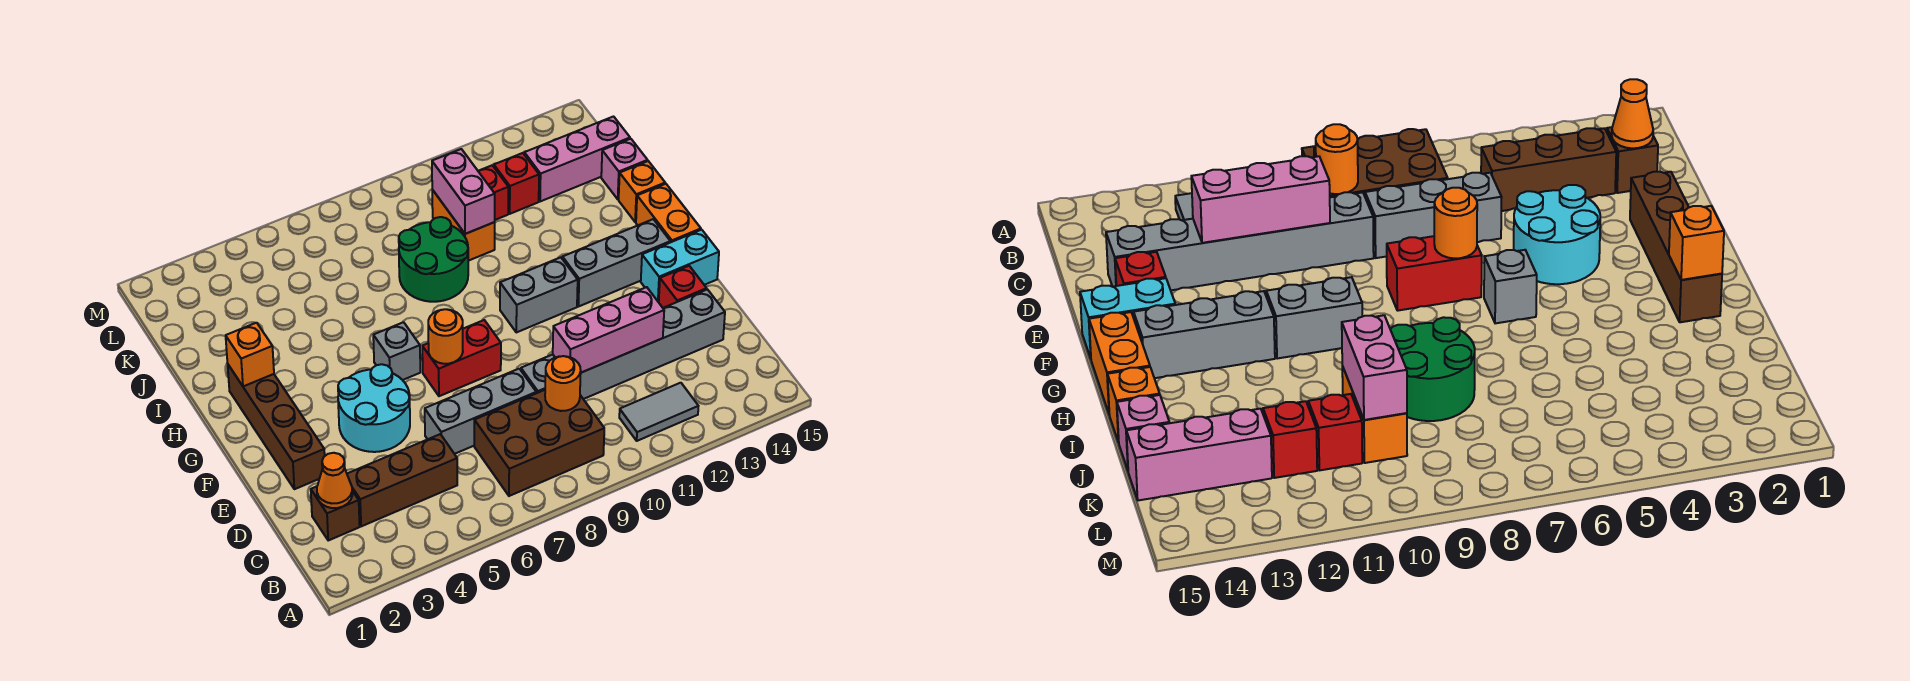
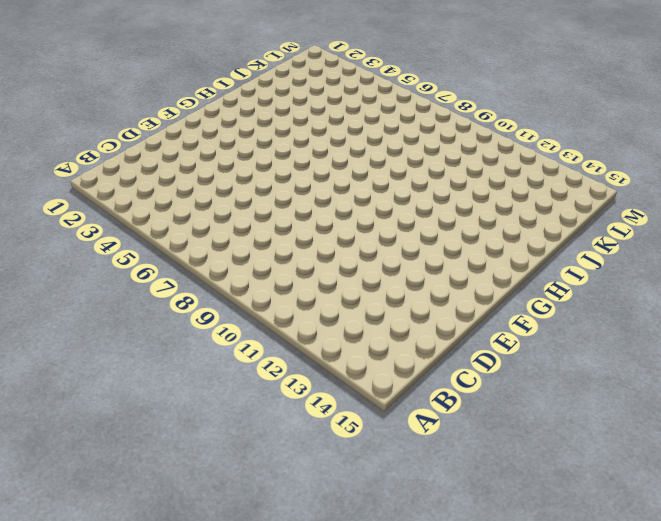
none -> brown brick B7:C9 level 1
none -> grey tile B11:B12 level 1
none -> brown brick C2 level 1

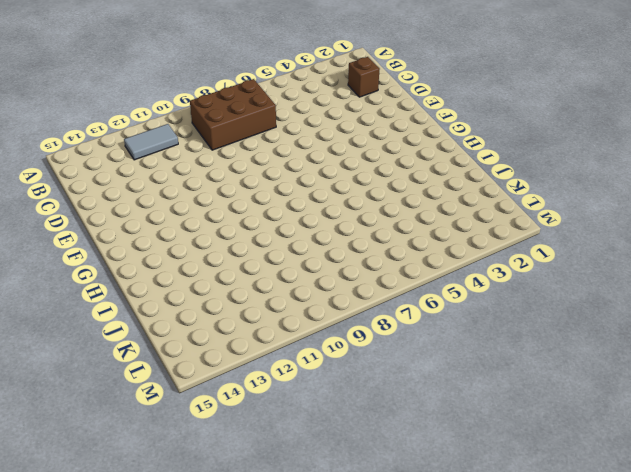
none -> brown brick C3:C5 level 1
none -> grey brick D6:D8 level 1
none -> grey brick D9:D14 level 1

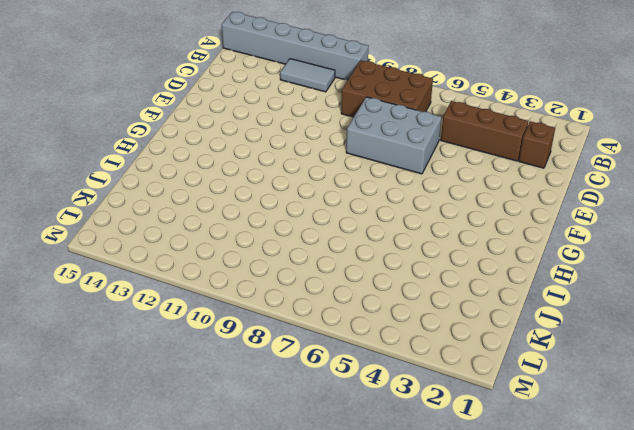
grey brick A10:A15 level 1 -> grey brick D9:D14 level 1
grey brick D6:E8 level 1 -> grey brick D6:D8 level 1
none -> brown brick E2:H2 level 1
none -> cyan round brick E4:F5 level 1
none -> red brick E14 level 1

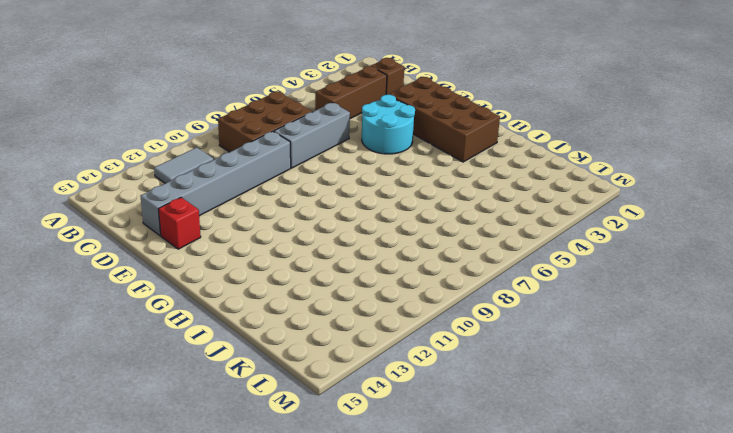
brown brick E2:H3 level 1 -> brown brick E2:H2 level 1
none -> red brick F7:F8 level 1
none -> cyan brick F14:F15 level 1
none -> grey brick G6 level 1

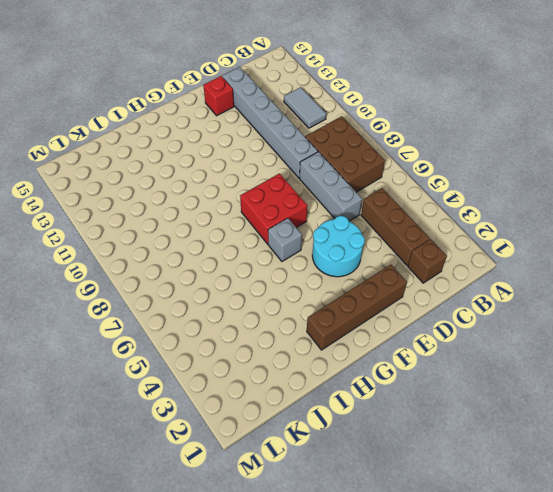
red brick F7:G8 level 1 -> red brick F7:F8 level 1
none -> cyan brick F14:F15 level 1
none -> grey brick G10:G11 level 1
none -> grey brick G12:G14 level 1

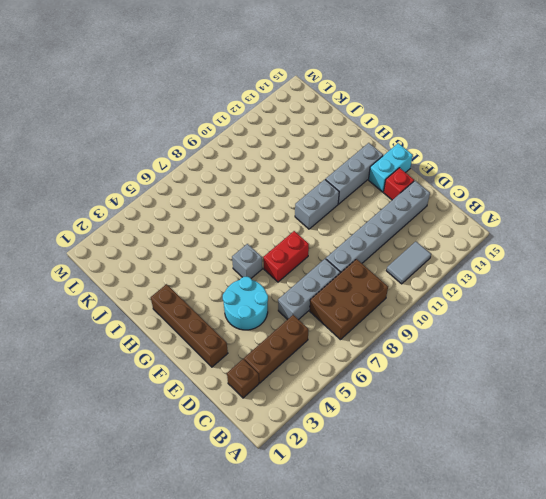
none -> orange brick G15:H15 level 1
none -> green round brick I8:J9 level 1
none -> orange brick I15 level 1

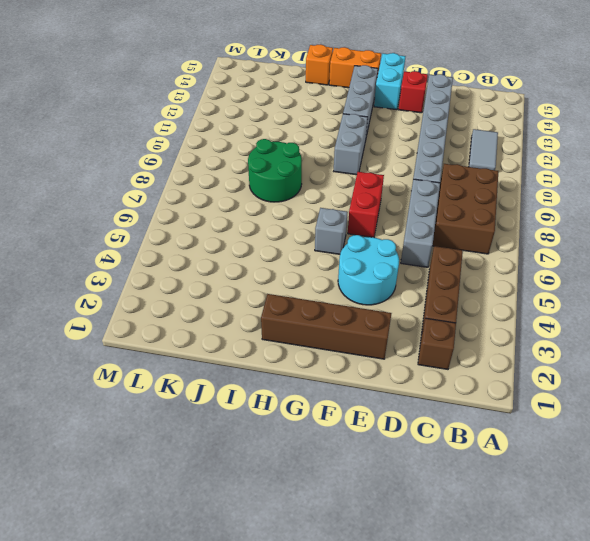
none -> orange brick J10:K10 level 1
none -> pink brick J15 level 1
none -> red brick K11 level 1

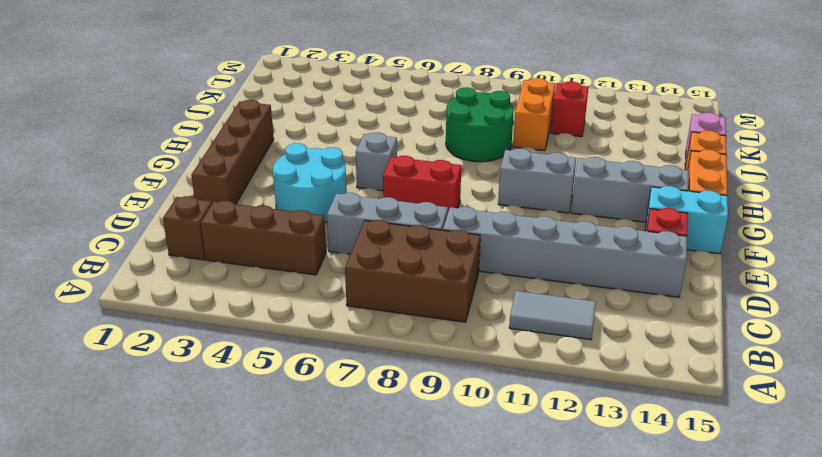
none -> red brick K12 level 1
none -> pink brick K13:K15 level 1
none -> orange cone C2 level 2

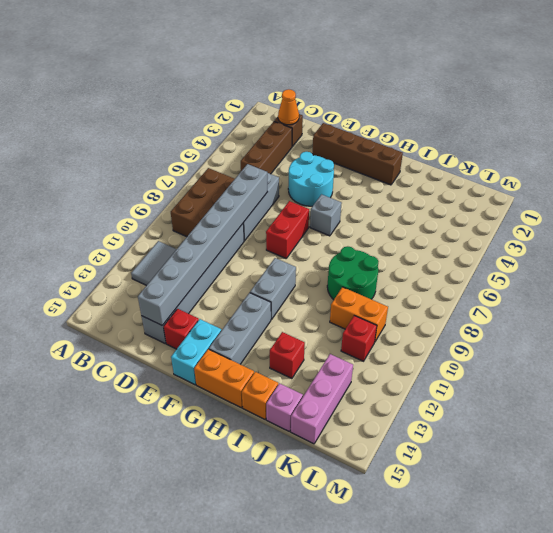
grey brick D7:D14 level 2 -> pink brick D10:D12 level 2
red brick I13 level 1 -> red brick K12 level 1
none -> orange round brick C9 level 2
none -> orange round brick F7 level 2
none -> orange brick H2 level 2

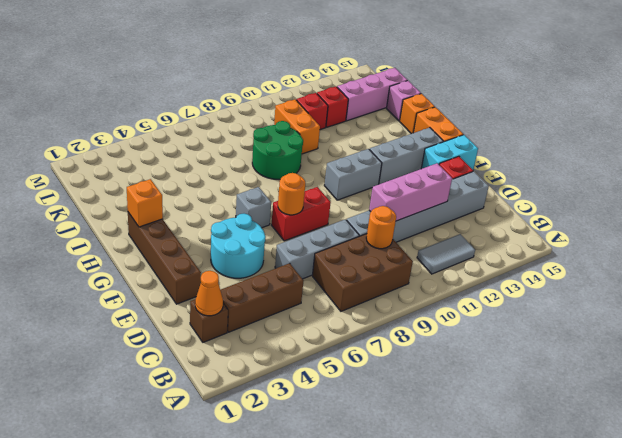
none -> pink brick J10:K10 level 2

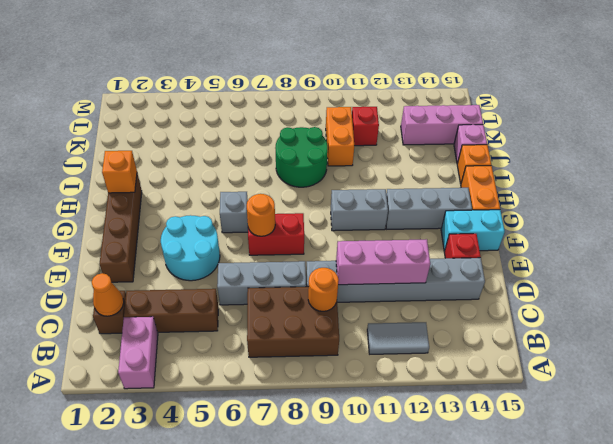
pink brick A3:B3 level 1 -> pink brick J10:K10 level 2
none -> red brick K12 level 1

